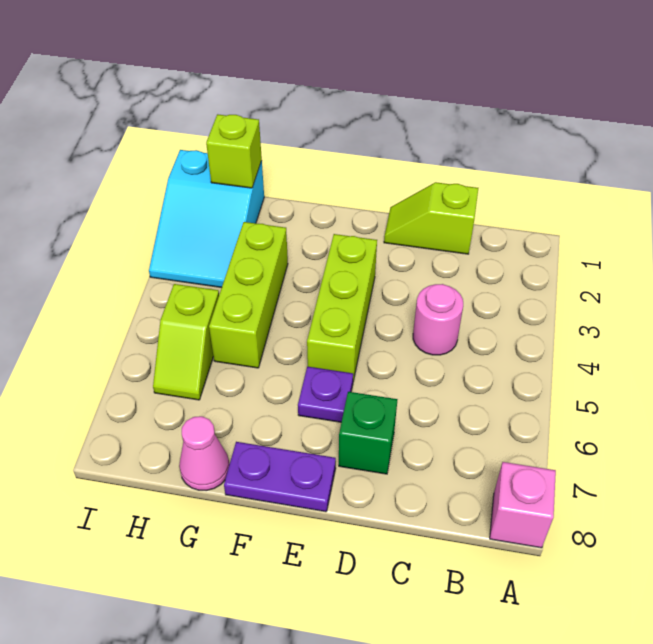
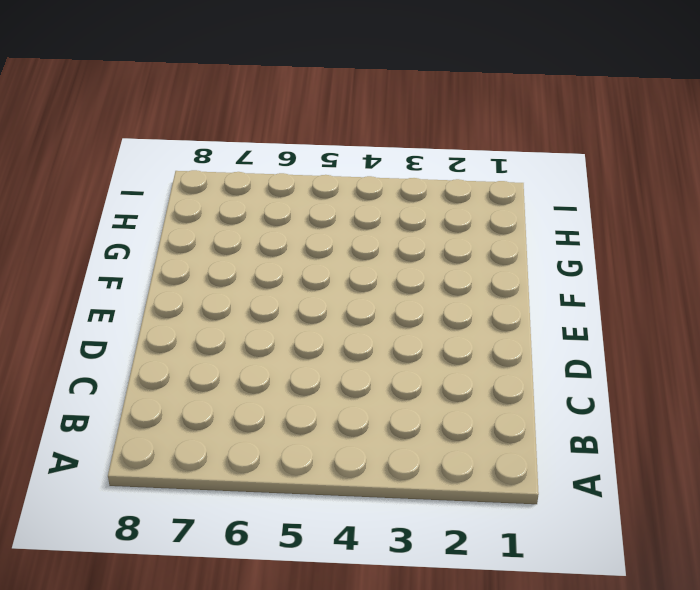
none -> pink brick A8 level 1
none -> lime slope C1:D1 level 1 top C
none -> pink round brick C4 level 1

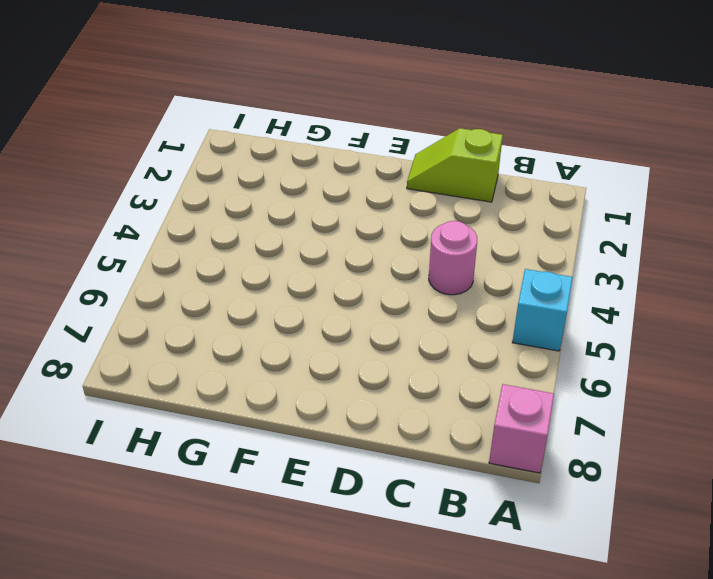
cyan brick A5 level 1 -> none
none -> green brick D7 level 1
none -> lime brick E3:E5 level 1
none -> purple plate E6 level 1

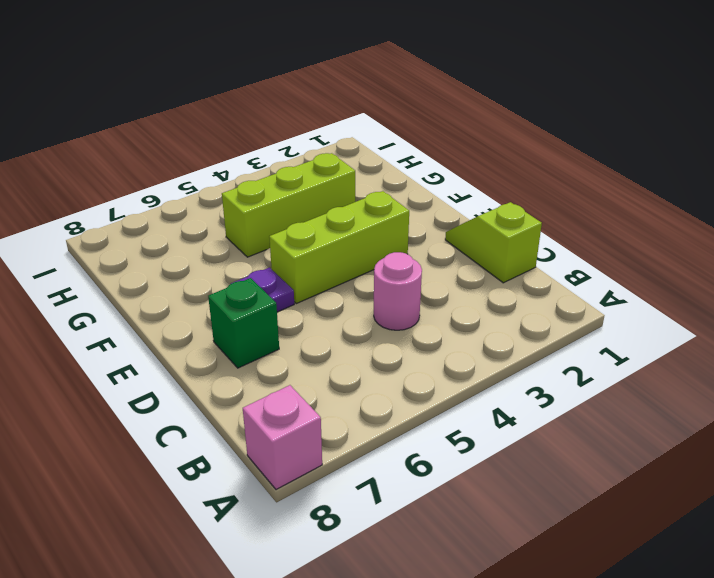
none -> purple plate E8:F8 level 1
none -> pink cone G8 level 1
none -> cyan slope H1:I3 level 1 top 1

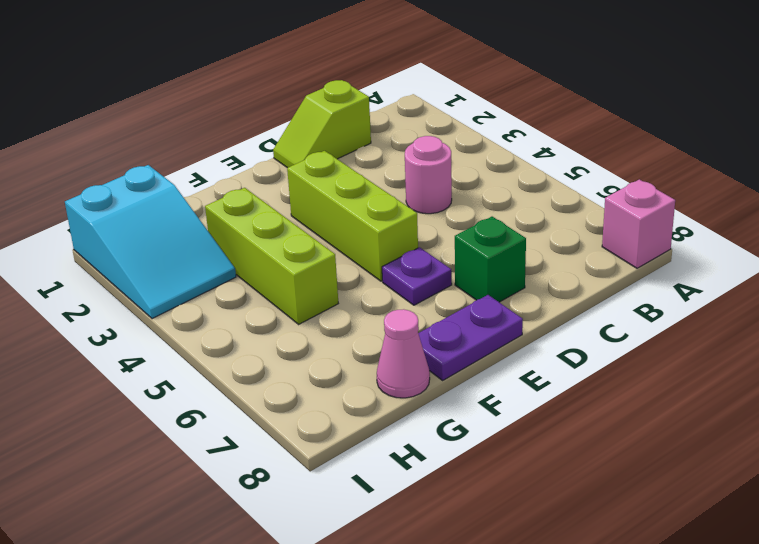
none -> lime slope H5:H6 level 1 top 5
none -> lime brick H1 level 2

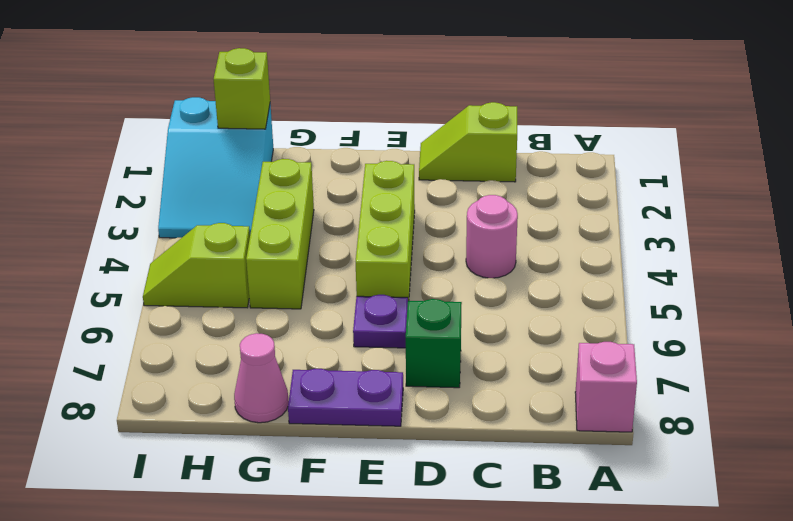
lime slope H5:I5 level 1 top H -> lime slope H5:H6 level 1 top 5

